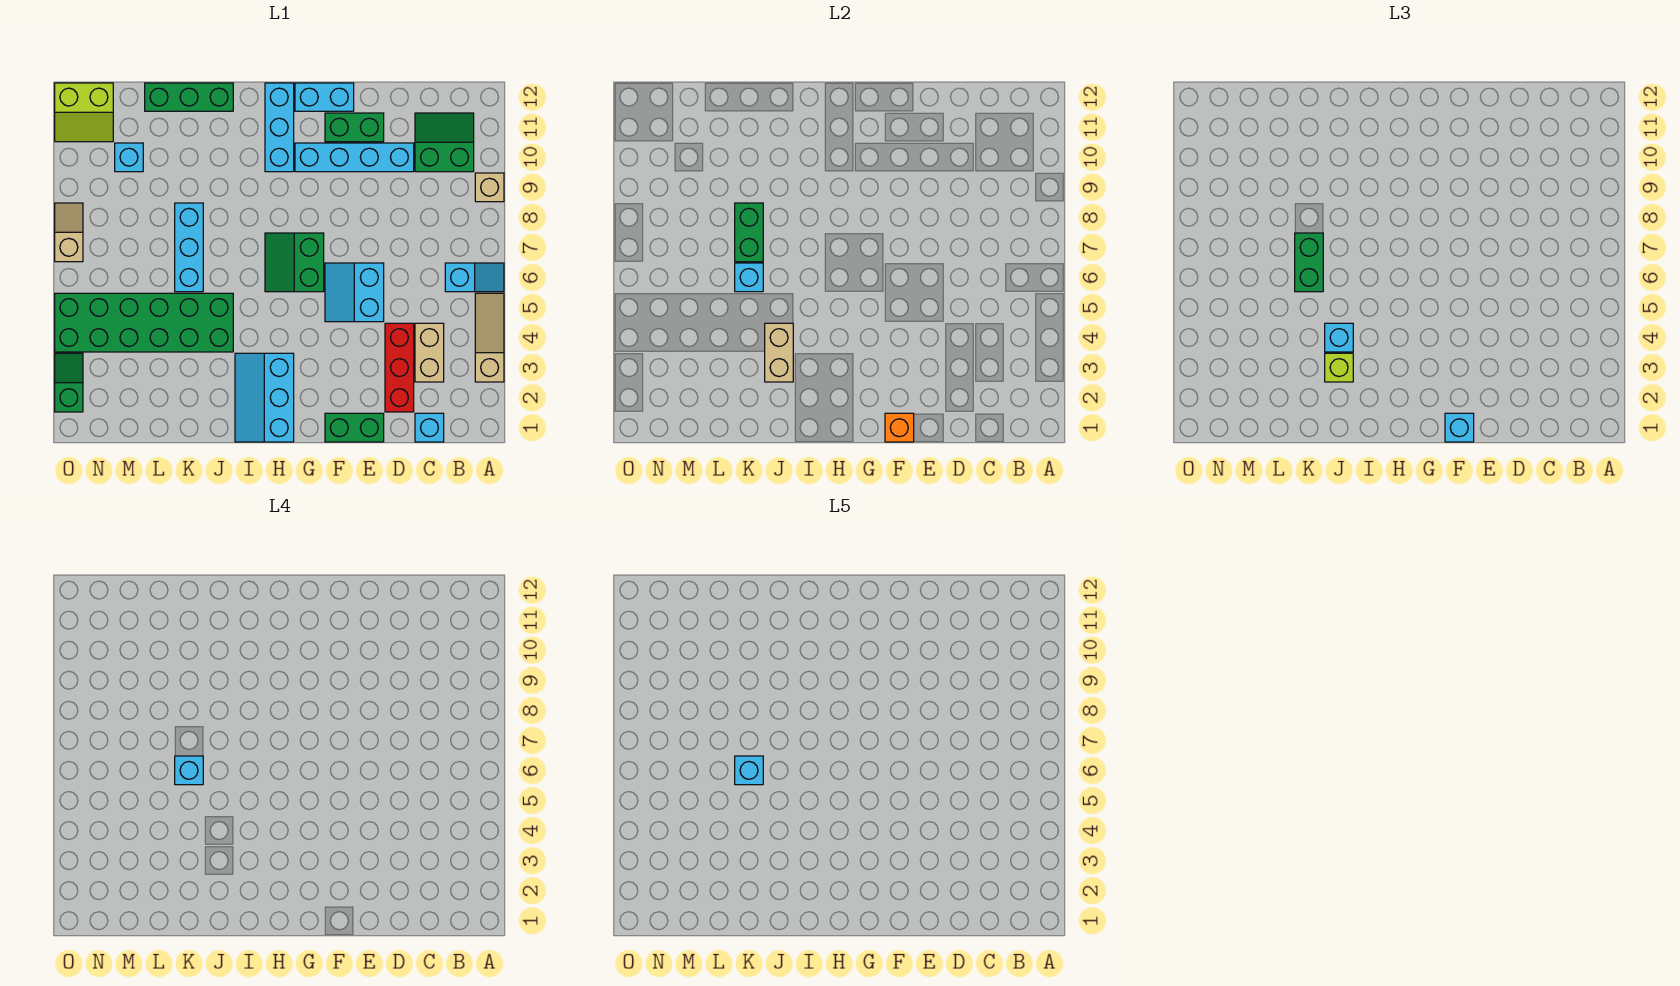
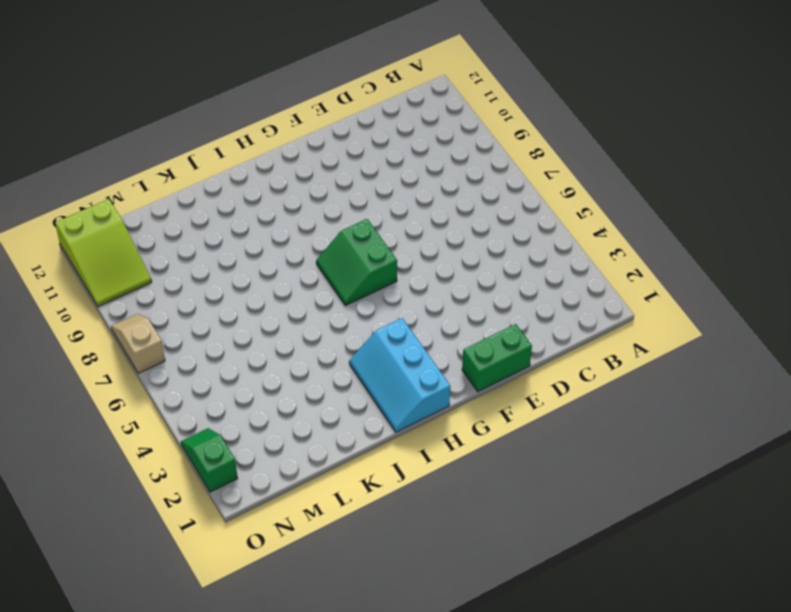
lime slope N10:O12 level 1 top 12 -> lime slope N11:O12 level 1 top 12
none -> tan slope A3:A5 level 1 top 3
none -> cyan slope A6:B6 level 1 top B
none -> tan brick A9 level 1
none -> green slope B10:C11 level 1 top 10

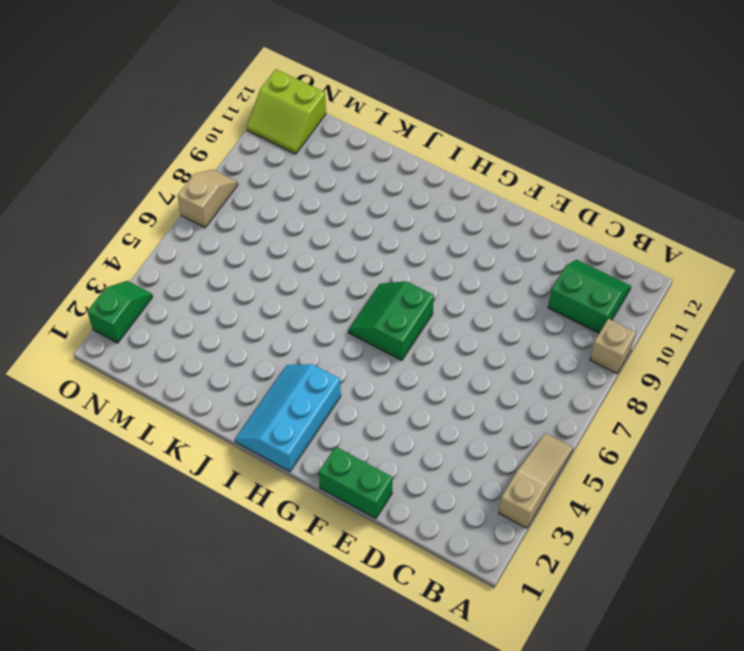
none -> cyan slope A6:B6 level 1 top B
none -> cyan brick C1 level 1
none -> tan brick C3:C4 level 1
none -> red brick D2:D4 level 1

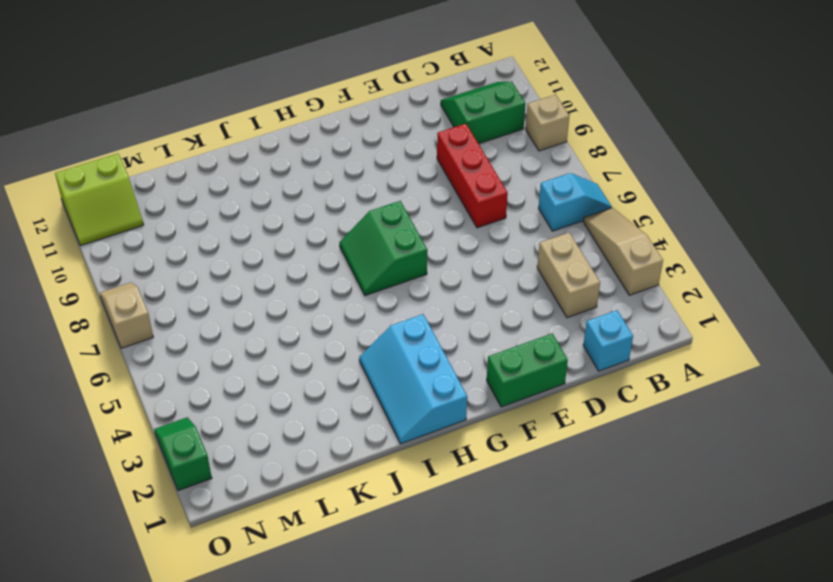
red brick D7:D9 level 1 -> red brick D2:D4 level 1
none -> cyan brick D10:G10 level 1
none -> cyan slope E5:F6 level 1 top E
none -> green brick E11:F11 level 1
none -> cyan brick F12:G12 level 1

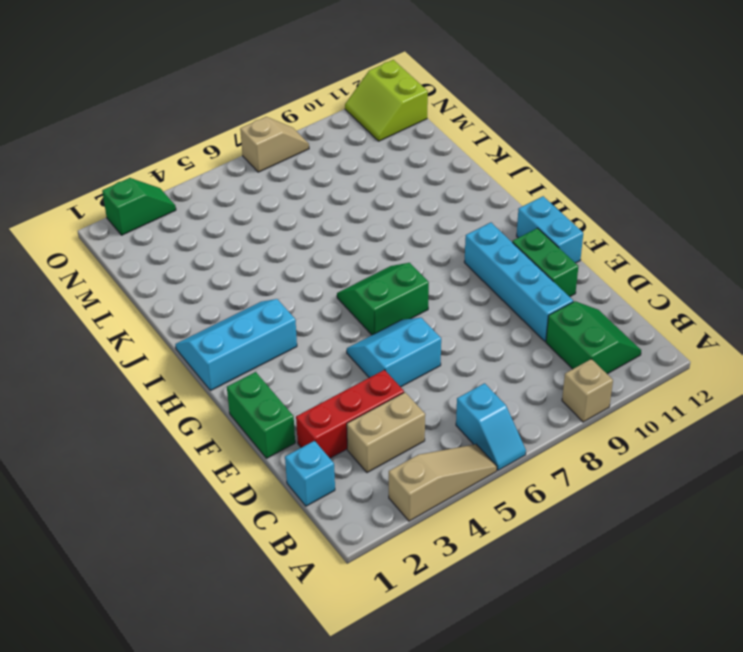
none -> cyan brick H10:H12 level 1
none -> green brick J4:O5 level 1
none -> green brick J12:L12 level 1
none -> cyan brick K6:K8 level 1

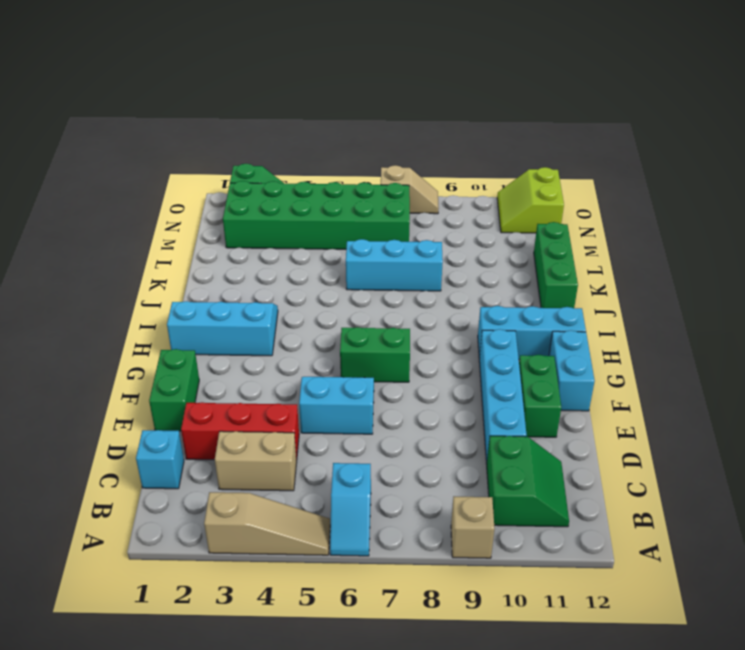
green brick M2:N7 level 1 -> green brick J4:O5 level 1
none -> cyan brick M10 level 1
none -> orange brick F1 level 2
none -> tan brick J3:J4 level 2
none -> cyan brick K6 level 2

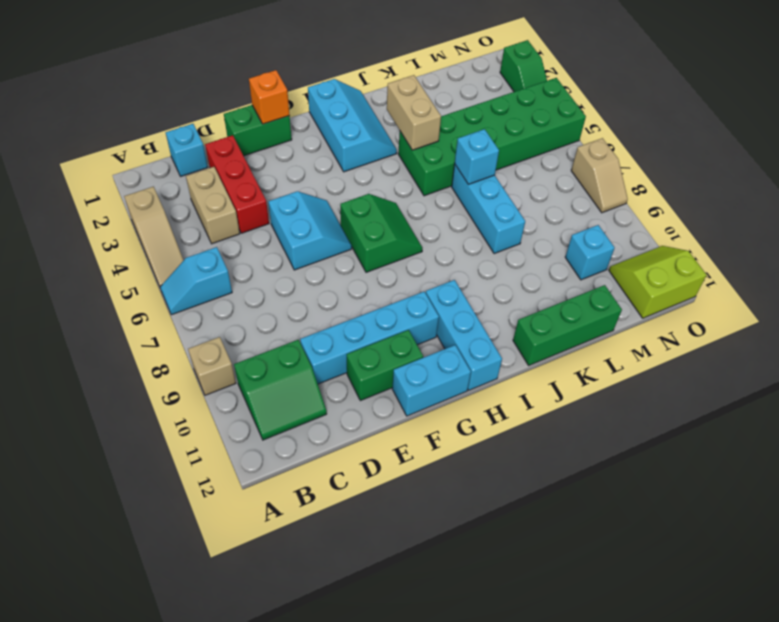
none -> green brick K7:K8 level 2
none -> cyan brick F1 level 3
none -> lime brick J3 level 3
none -> cyan brick J4 level 3

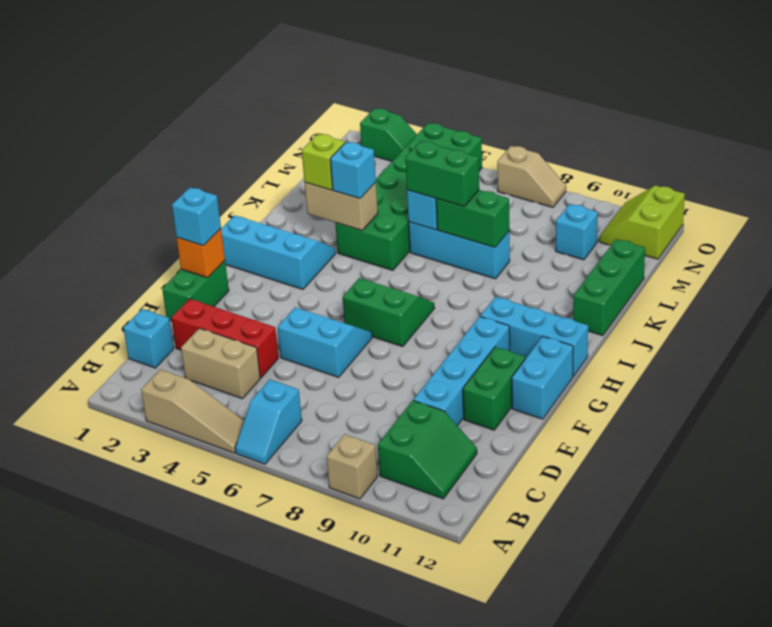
none -> cyan brick K6 level 4
none -> cyan brick K6 level 5

